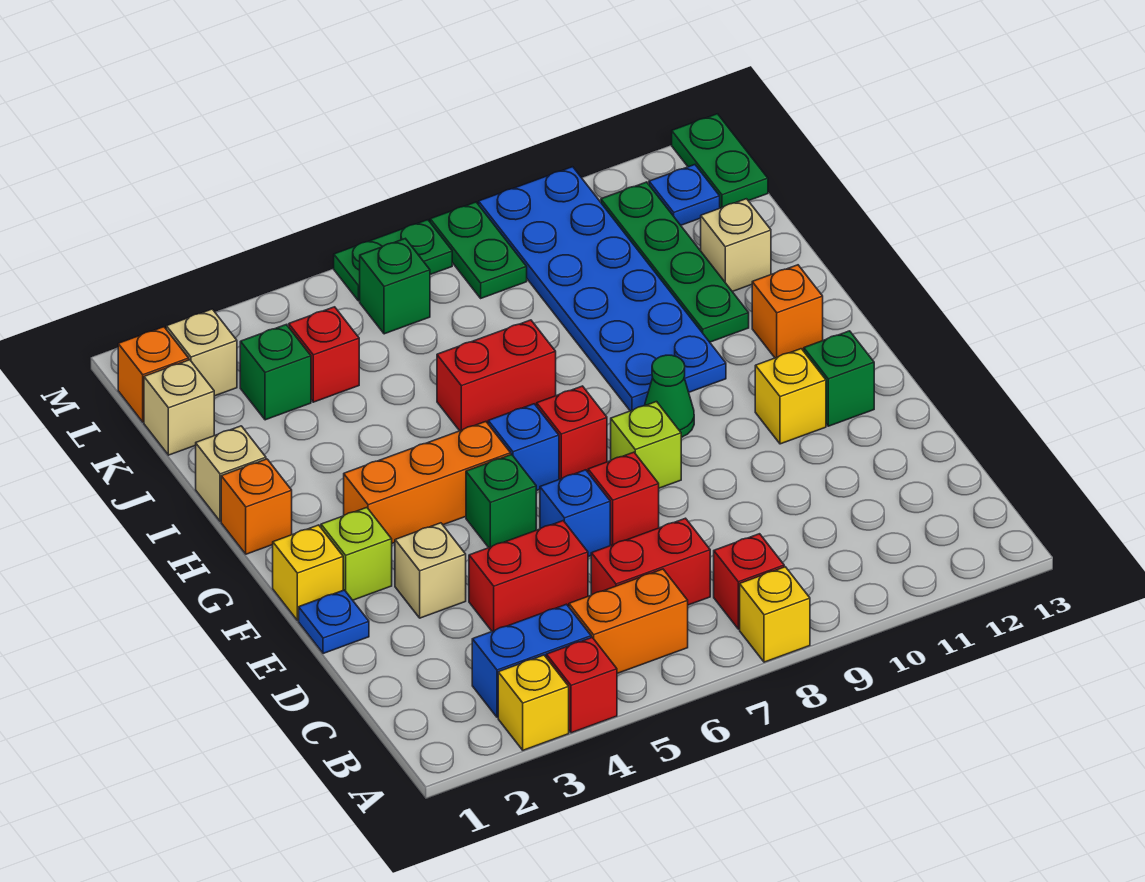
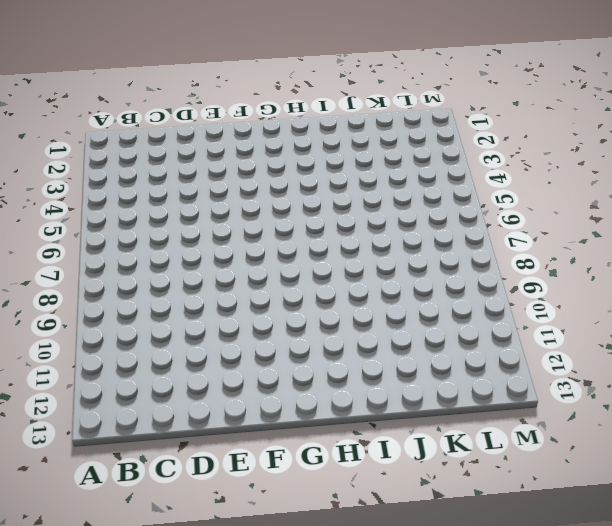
none -> yellow brick A3 level 1
none -> red brick A4 level 1
none -> yellow brick A8 level 1
none -> blue brick B3:B4 level 1

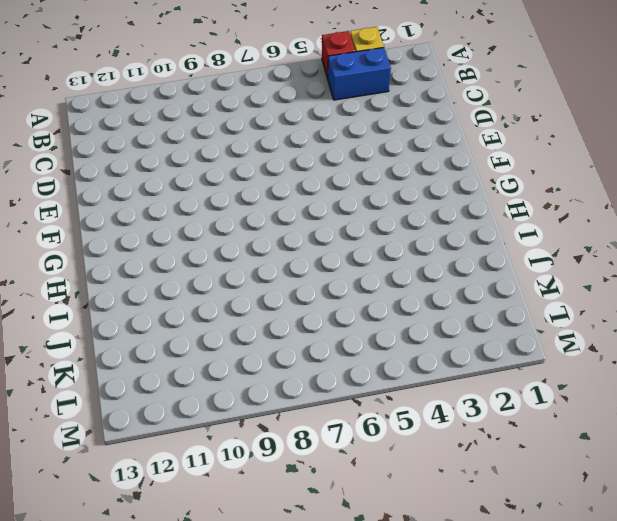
none -> yellow brick A8 level 1
none -> orange brick B5:B6 level 1
none -> red brick B8 level 1
none -> red brick C6:C7 level 1

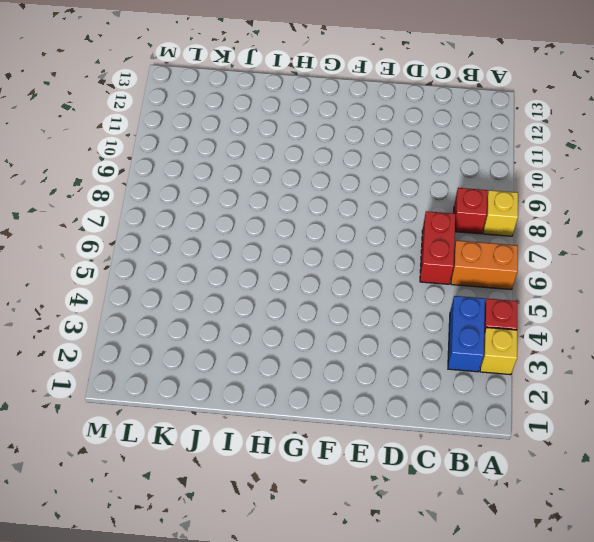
orange brick A6:B6 level 1 -> orange brick B5:B6 level 1
none -> red brick D4:D5 level 1
none -> blue plate E1 level 1
none -> tan brick E3 level 1
none -> blue brick E6 level 1

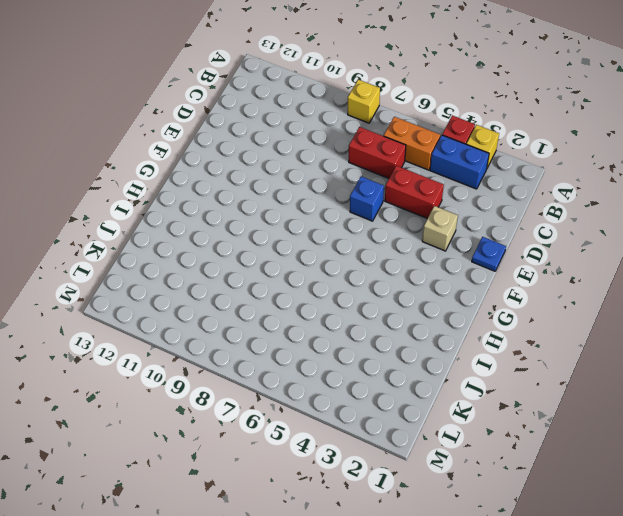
none -> red brick B8 level 1
none -> red brick E7 level 1
none -> yellow brick F1 level 1
none -> lime brick F2 level 1

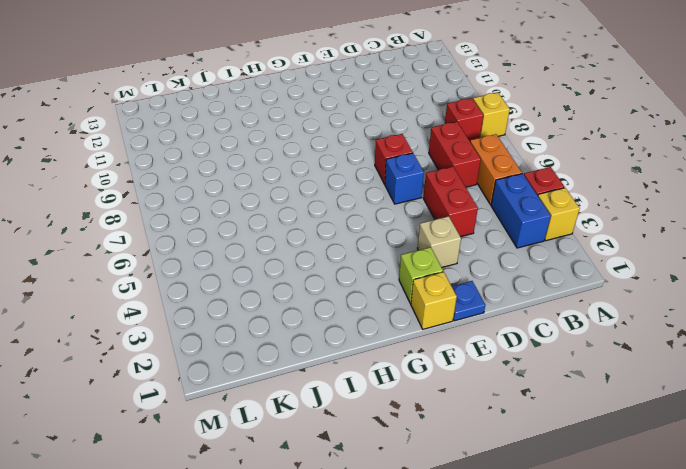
none -> green brick F5 level 1
none -> lime brick F8 level 1
none -> yellow brick F11 level 1
none -> green brick F12 level 1

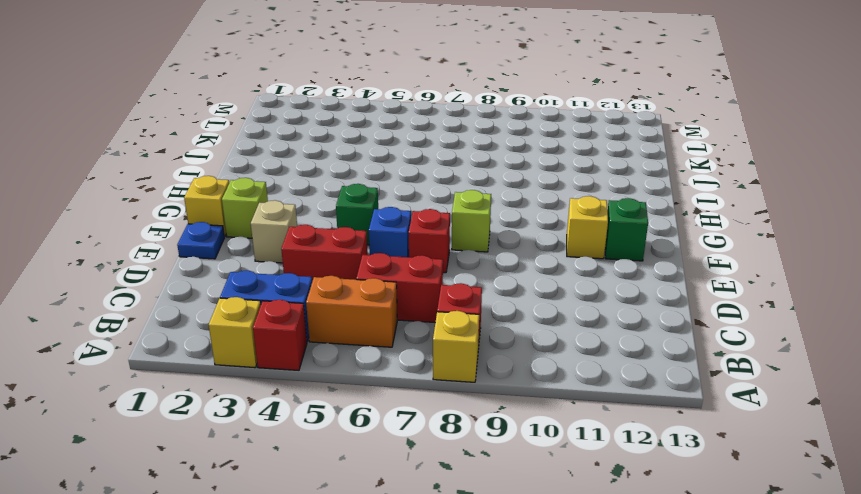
none -> orange brick G3:G5 level 1
none -> blue brick G6 level 1
none -> red brick G7 level 1
none -> green cone G9 level 1

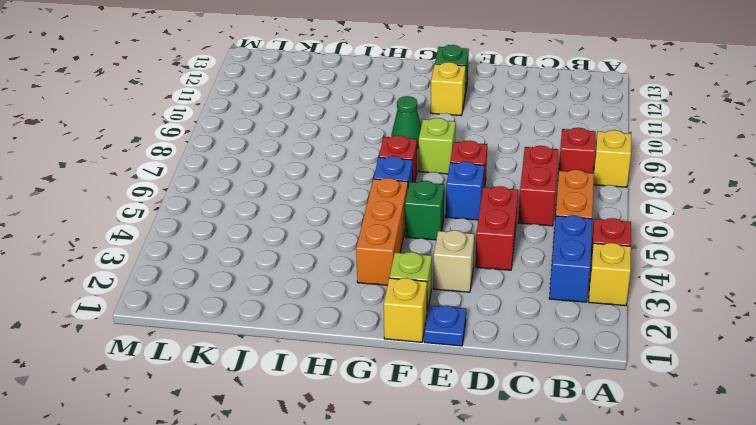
none -> orange brick H1 level 1
none -> blue plate H9:M10 level 1
none -> orange brick H12 level 1
none -> tan brick I1 level 1

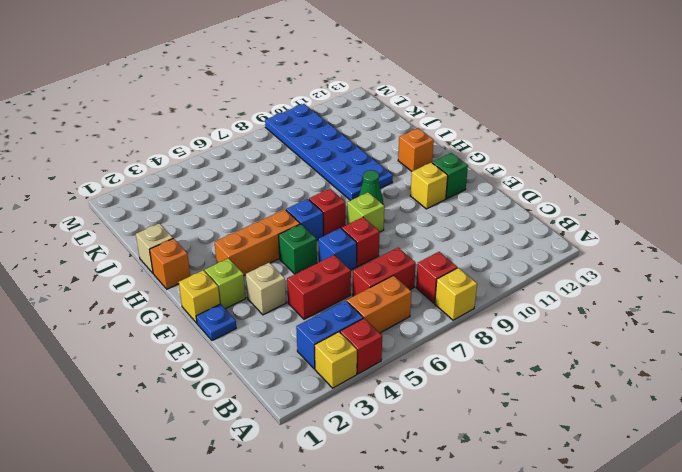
none -> red brick I6:I7 level 1
none -> green plate I11:L11 level 1
none -> tan brick J12 level 1
none -> tan brick K1 level 1

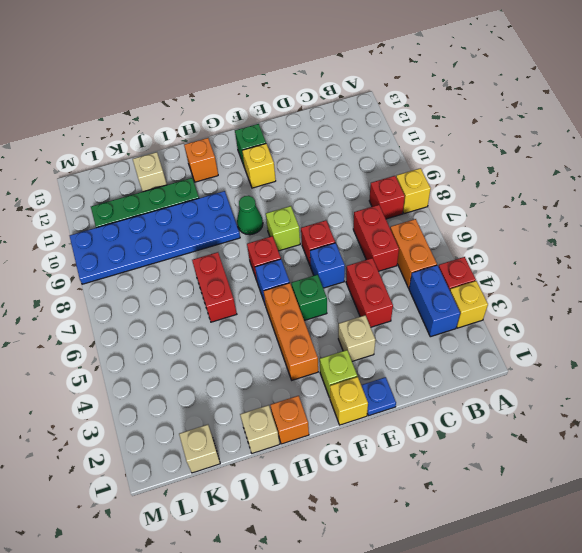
none -> green brick K3 level 1
none -> red brick K4 level 1
none -> orange brick L1 level 1
none -> tan brick L2 level 1

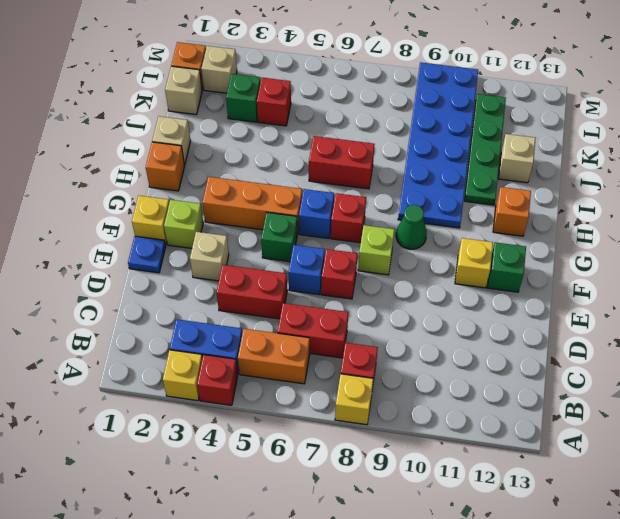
none -> green brick L6 level 1
none -> green plate L8:M8 level 1
none -> blue plate L12 level 1
none -> green plate L13:M13 level 1

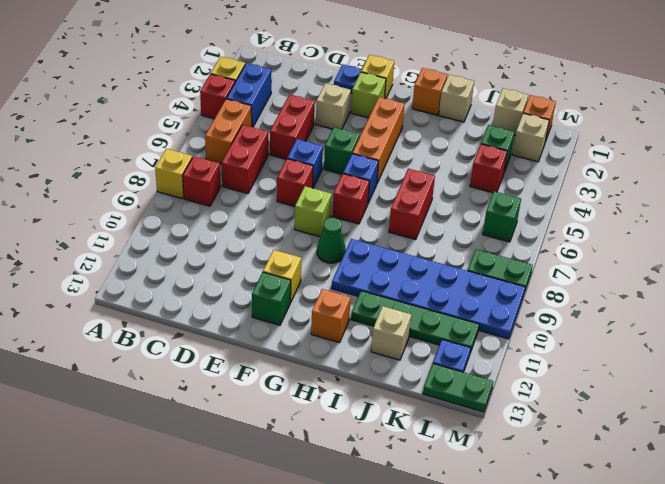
none -> green plate M6:M7 level 1

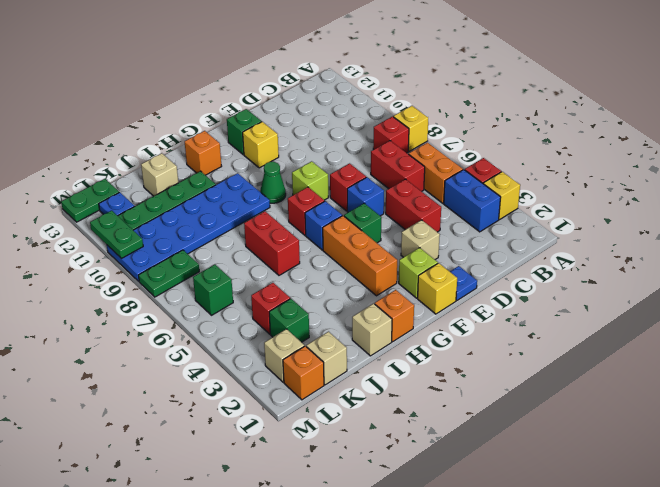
green plate M10:M11 level 2 -> green plate M6:M7 level 1

